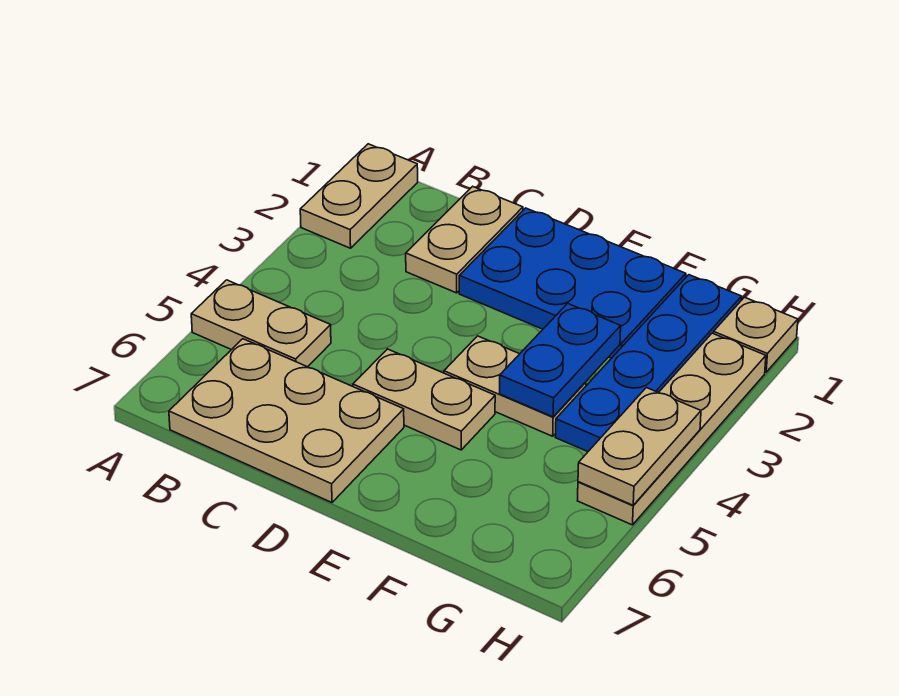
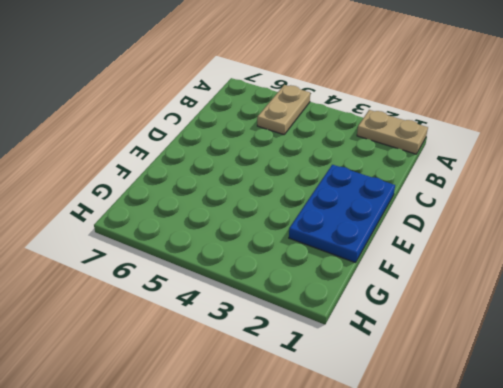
none -> tan plate B6:D7 level 1
none -> tan plate C1:C2 level 1
none -> tan plate D5:E5 level 1

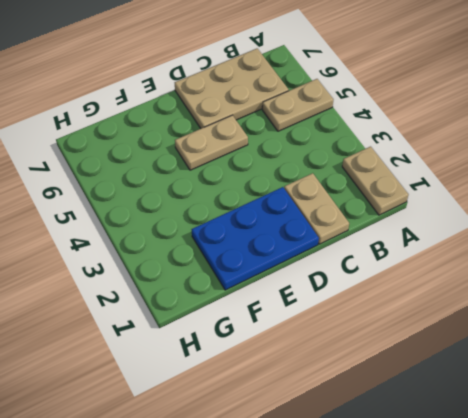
none -> tan plate E4:F4 level 1
none -> blue plate G1:G4 level 1
none -> tan plate H1 level 1

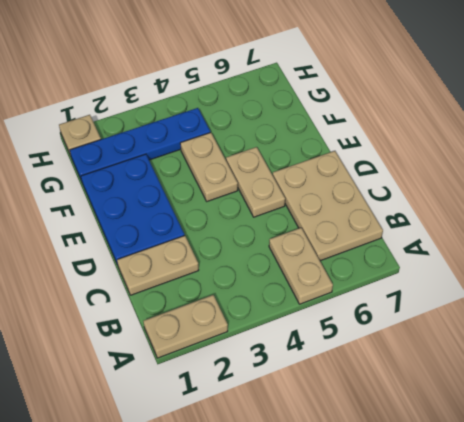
none -> tan plate H2:H5 level 1
none -> blue plate F3:F4 level 2
none -> tan plate H4:H5 level 2

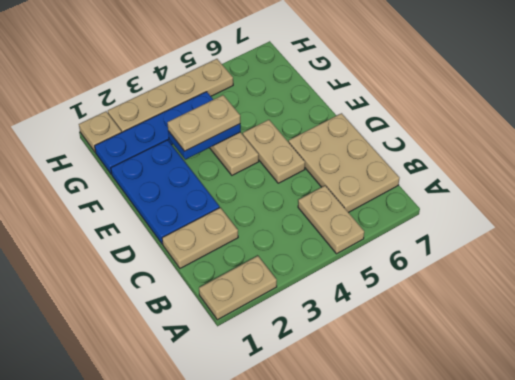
tan plate F3:F4 level 3 -> tan plate H4:H5 level 2

